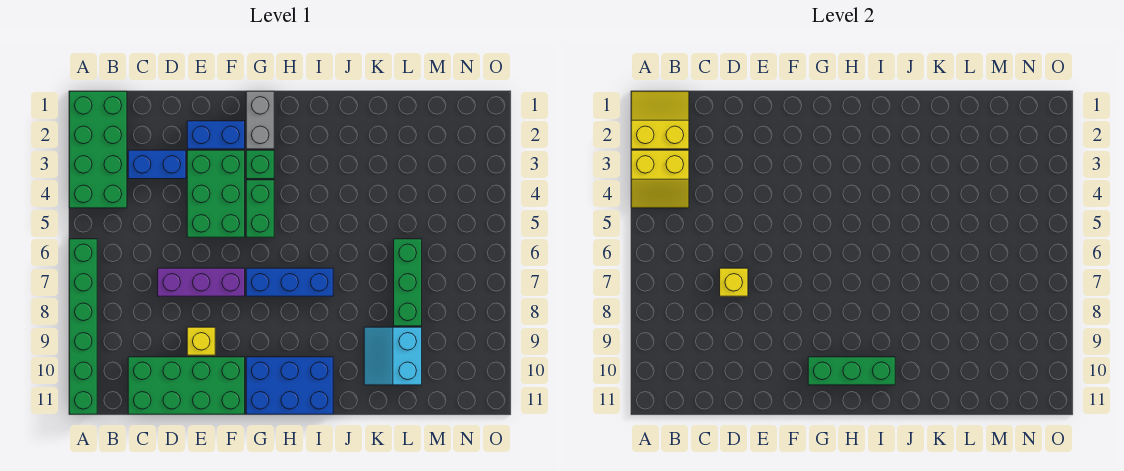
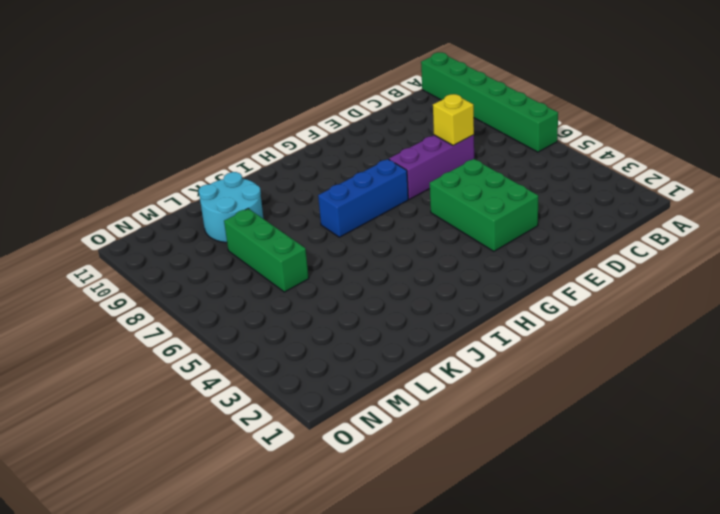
cyan round brick K9:L10 level 1 -> cyan slope K9:L10 level 1 top L
none -> green brick A1:B4 level 1
none -> blue brick C3:D3 level 1
none -> green brick C10:F11 level 1

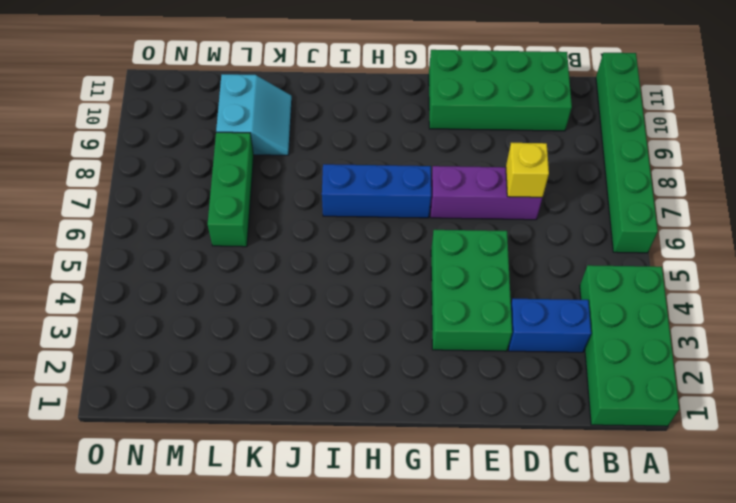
none -> blue brick E2:F2 level 1
none -> yellow brick E9 level 1
none -> grey brick G1:G2 level 1

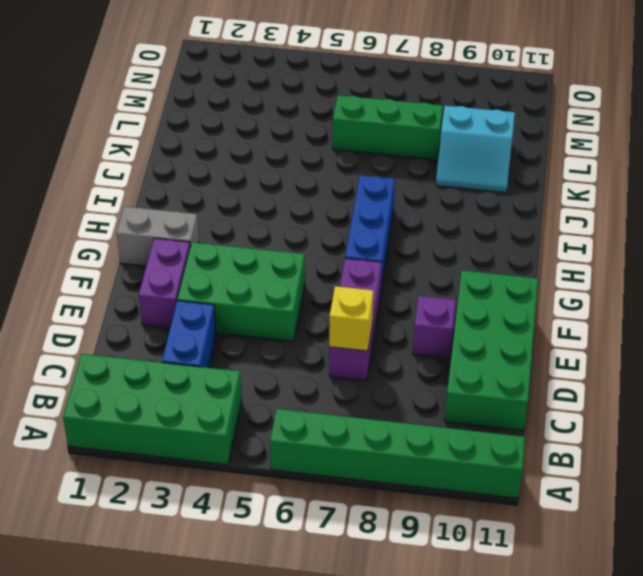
purple brick E2:F2 level 1 -> blue brick E2:F2 level 1
purple brick E9 level 1 -> yellow brick E9 level 1
none -> green brick G3 level 1
none -> green brick G4:G5 level 1
none -> blue brick G10:I11 level 1

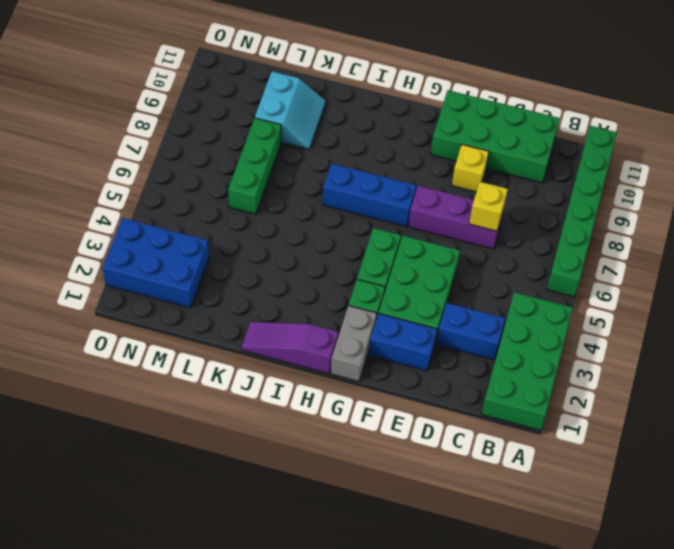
purple slope H1:J1 level 1 top H -> none
blue brick M2:O3 level 1 -> blue brick G10:I11 level 1
none -> yellow slope A1:B2 level 2 top 2
none -> yellow slope A3:B4 level 2 top 3
none -> green brick G10:I10 level 2

